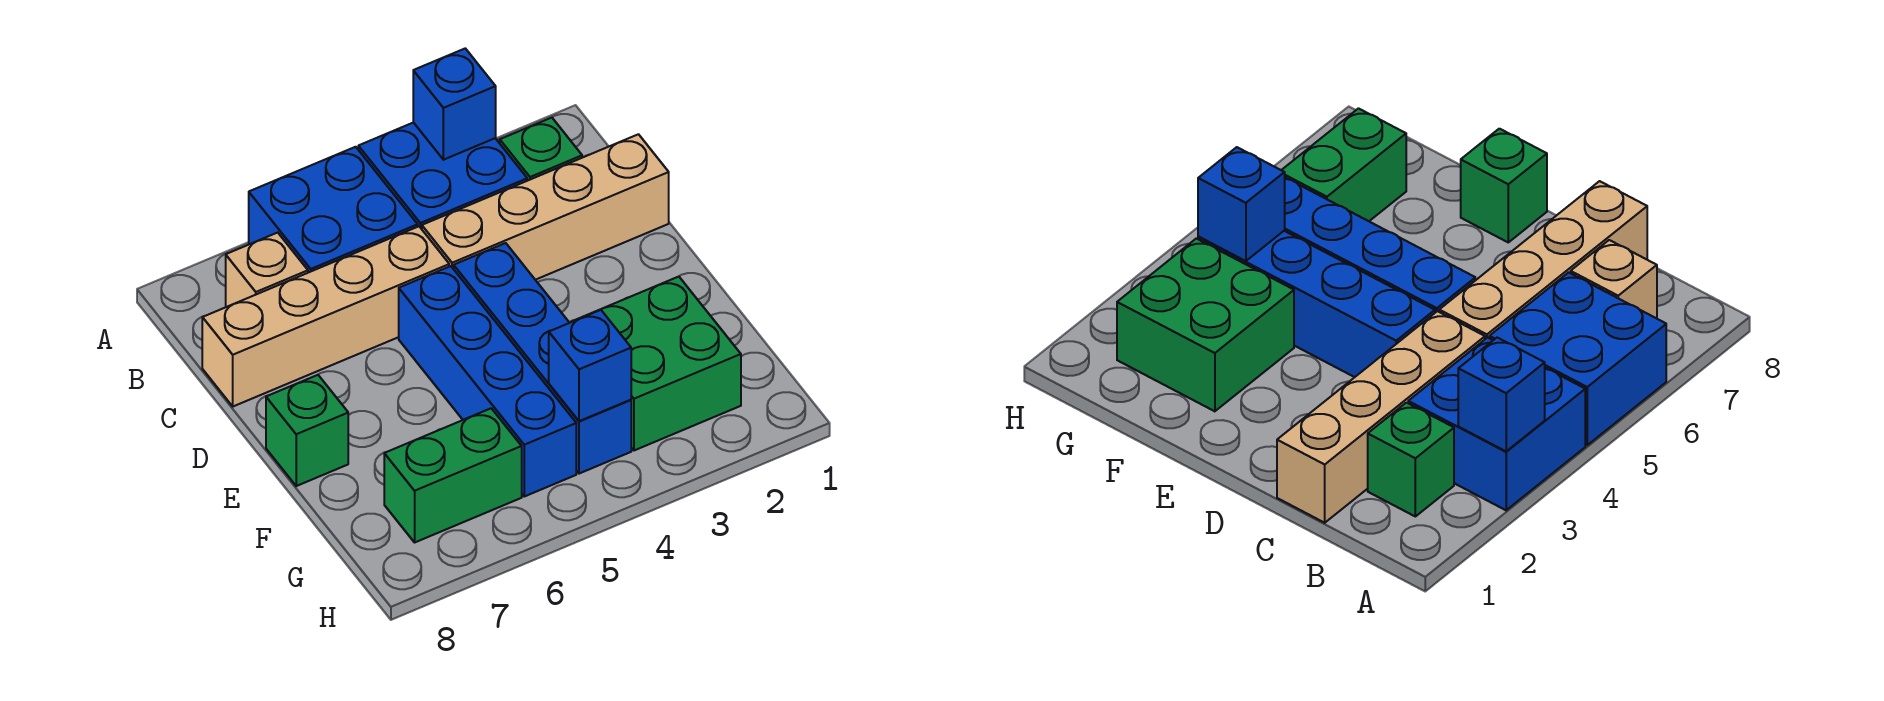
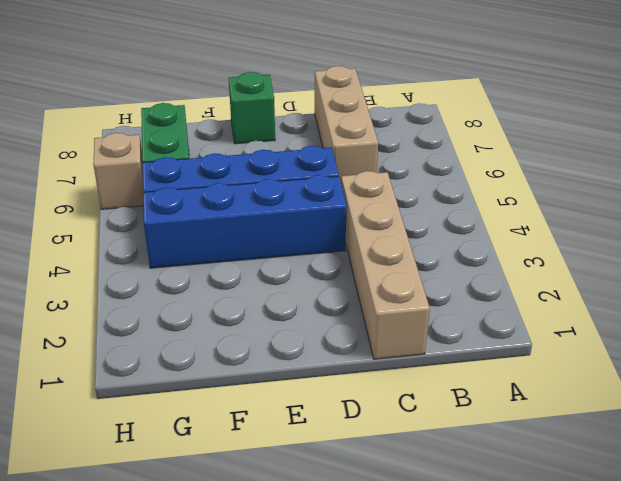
tan brick C6:C8 level 1 -> tan brick C5:C8 level 1
tan brick H6 level 1 -> tan brick B7 level 1
none -> blue brick A3:B4 level 1
none -> blue brick A5:B6 level 1
none -> green brick B2 level 1

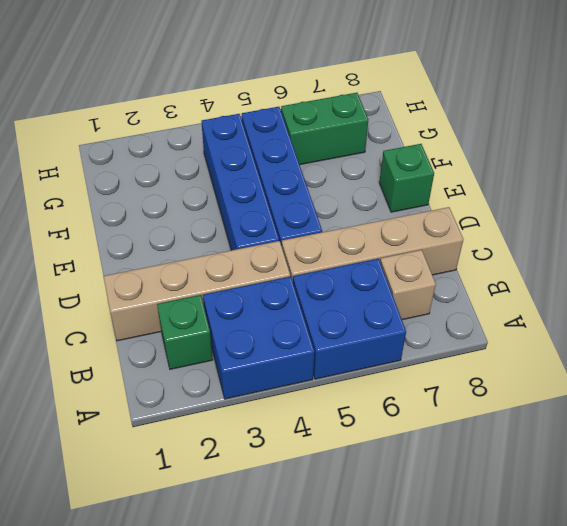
none -> green brick F2:G3 level 1
none -> blue brick A3 level 2
none -> blue brick G4 level 2

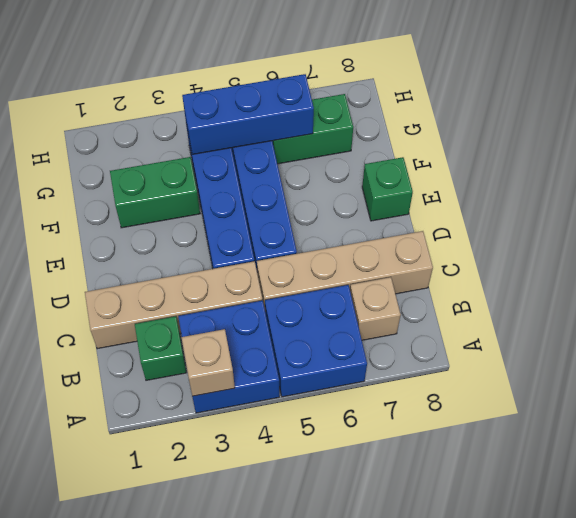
tan brick A3 level 2 -> blue brick A3 level 2
green brick F2:F3 level 1 -> green brick F2:G3 level 1
blue brick G4:G6 level 2 -> blue brick G4 level 2

